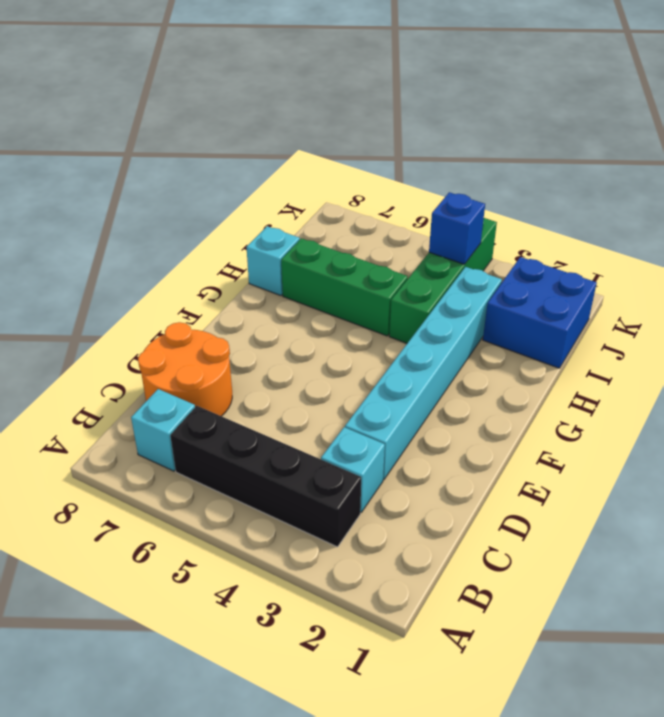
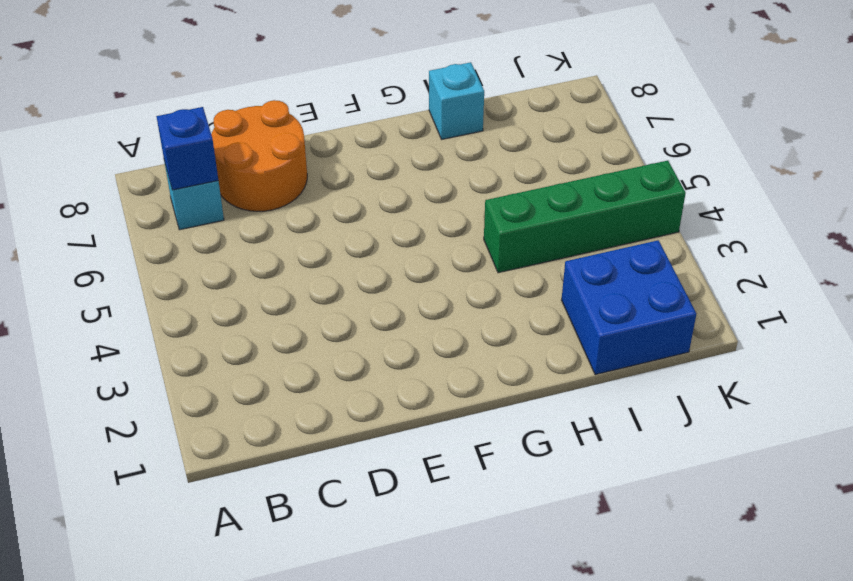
blue brick B7 level 2 -> blue brick J4 level 2
none -> black brick B3:B6 level 1
none -> cyan brick C3 level 1

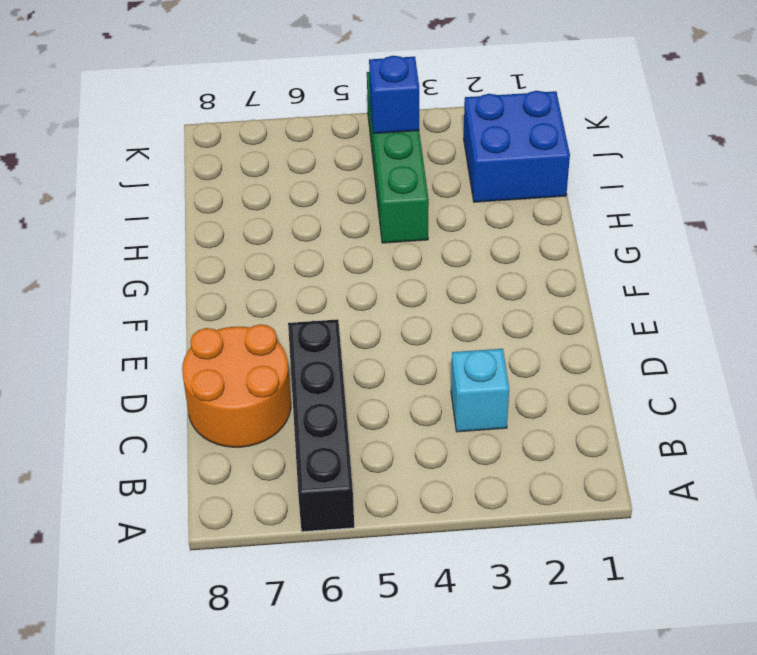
black brick A6:D6 level 1 -> black brick B3:B6 level 1
none -> cyan brick B7 level 1
none -> cyan brick D3:I3 level 1

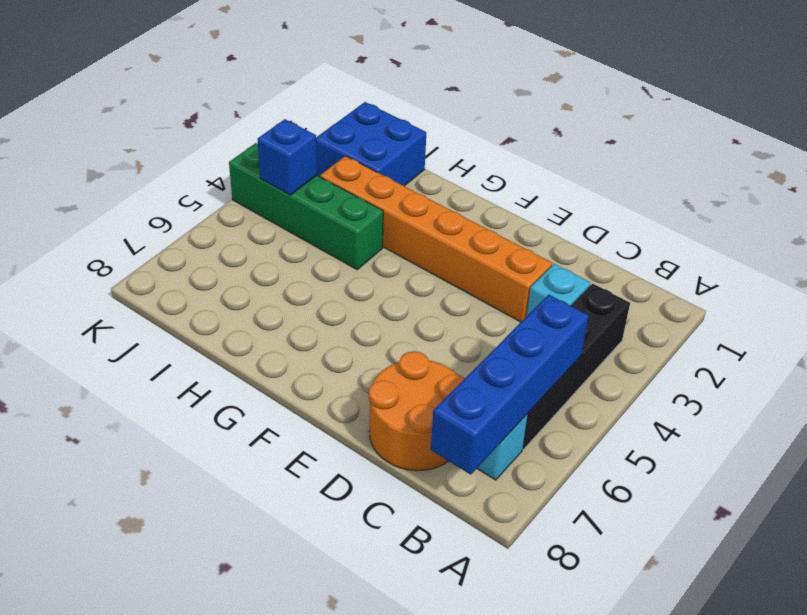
blue brick B5:B8 level 2 -> none
orange brick D3:I3 level 1 -> cyan brick D3:I3 level 1
none -> green brick H5:H7 level 1
none -> cyan brick H8 level 1

